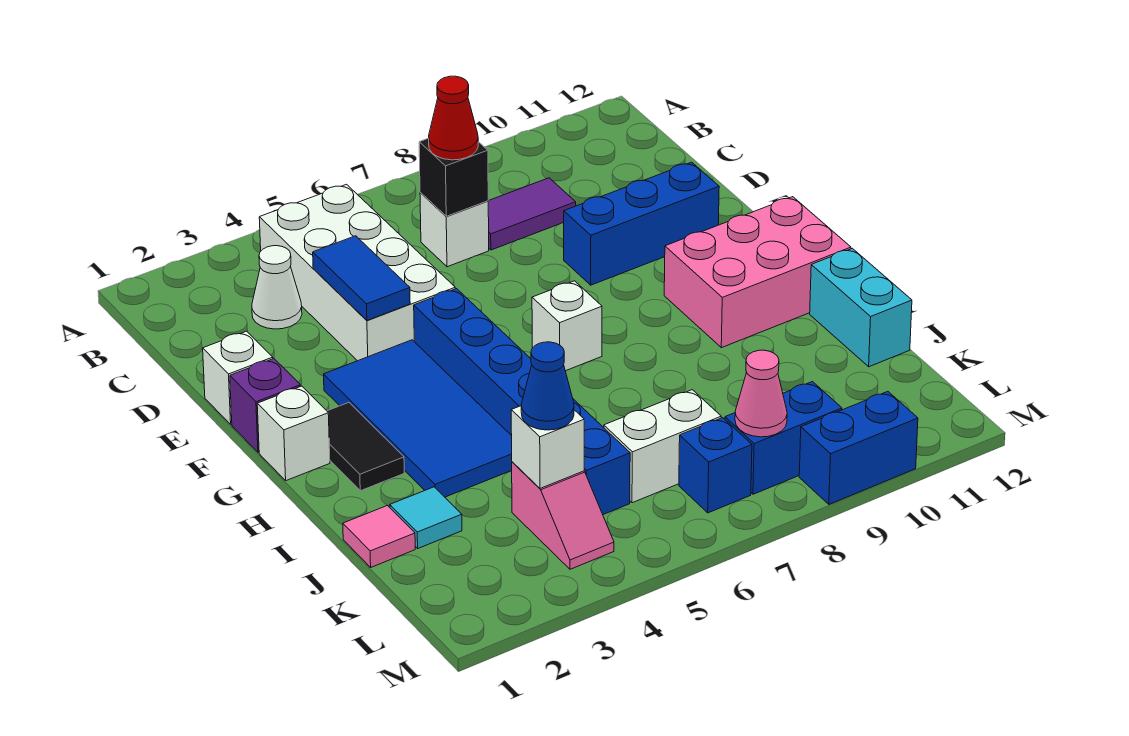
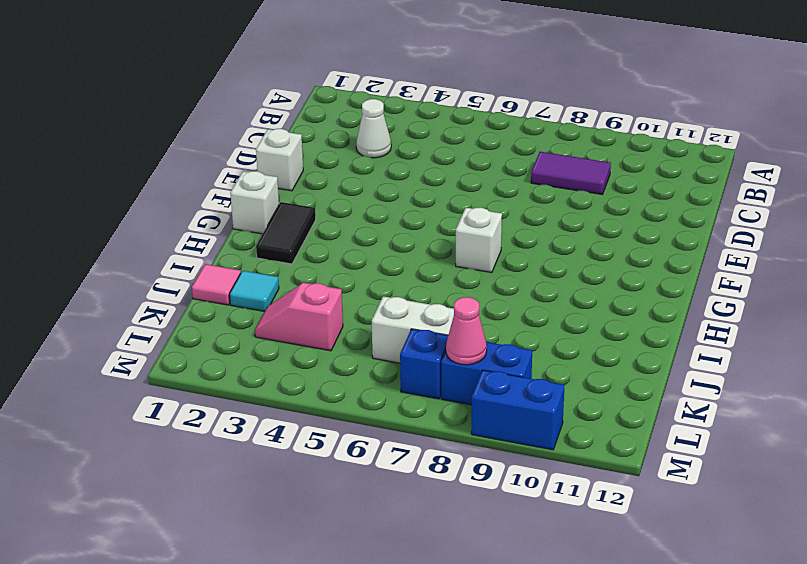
pink slope K3:K4 level 1 top 4 -> pink slope K4:L4 level 1 top K
none -> white brick B4:E5 level 1
none -> white brick C7 level 1
none -> blue brick E9:E11 level 1

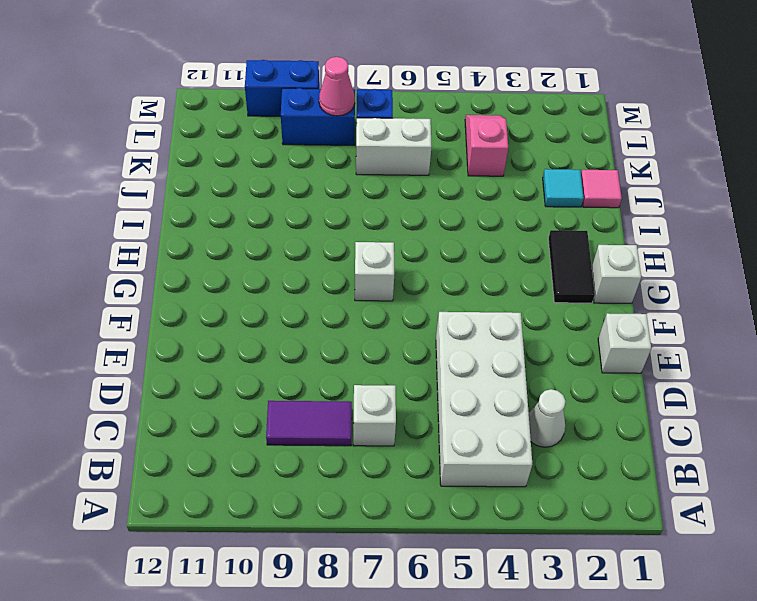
none -> blue brick E9:E11 level 1
none -> purple brick F1 level 1
none -> blue tile F3:I4 level 1

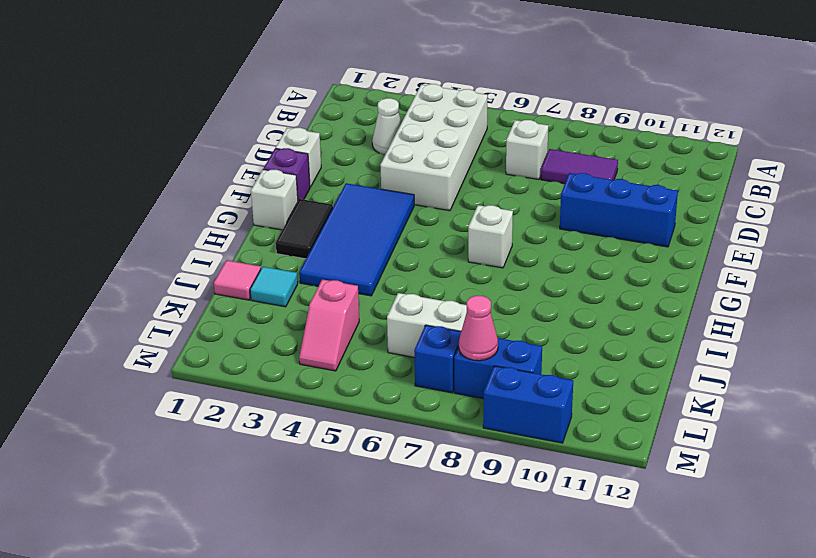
none -> blue brick F5:K5 level 1
none -> pink brick G10:H12 level 1
none -> cyan brick I12:J12 level 1

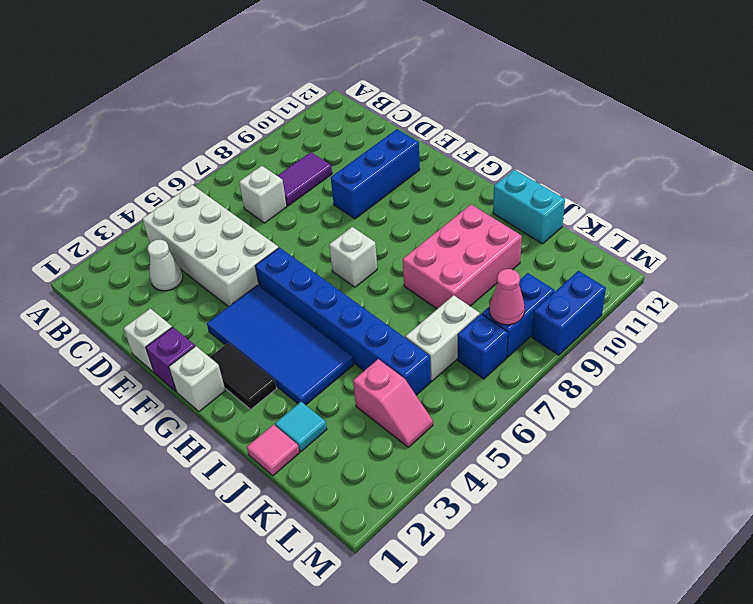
pink brick I8:J10 level 1 -> pink brick G10:H12 level 1
none -> black brick C7 level 2
none -> blue tile D4:E4 level 2
none -> white brick K4 level 2

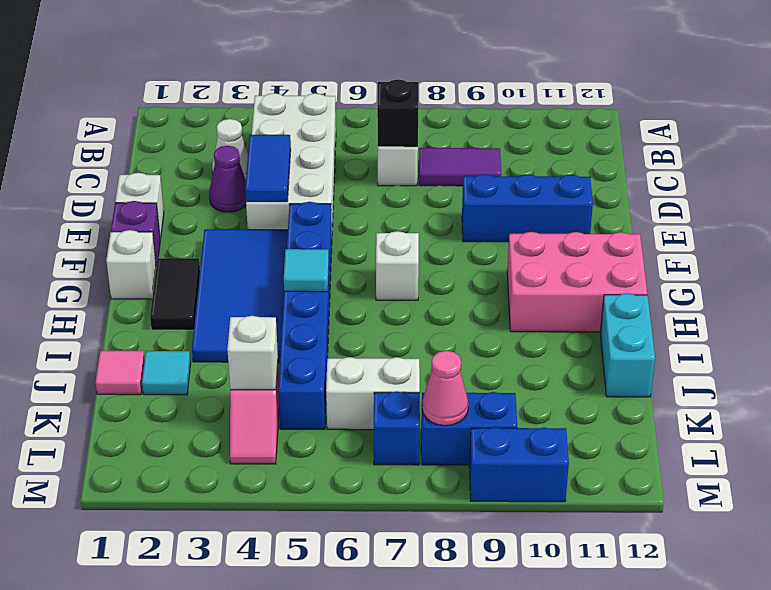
purple cone D3 level 1 -> none
cyan tile H5 level 2 -> none
none -> red cone C7 level 3
none -> blue cone K4 level 3

